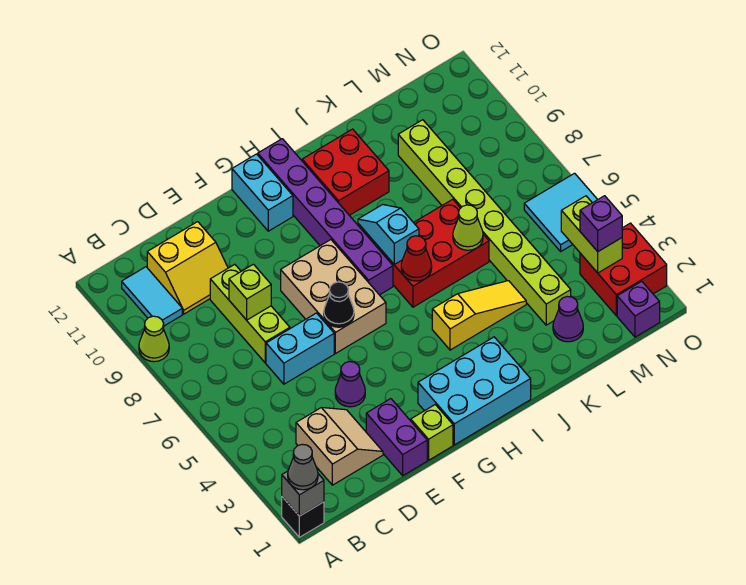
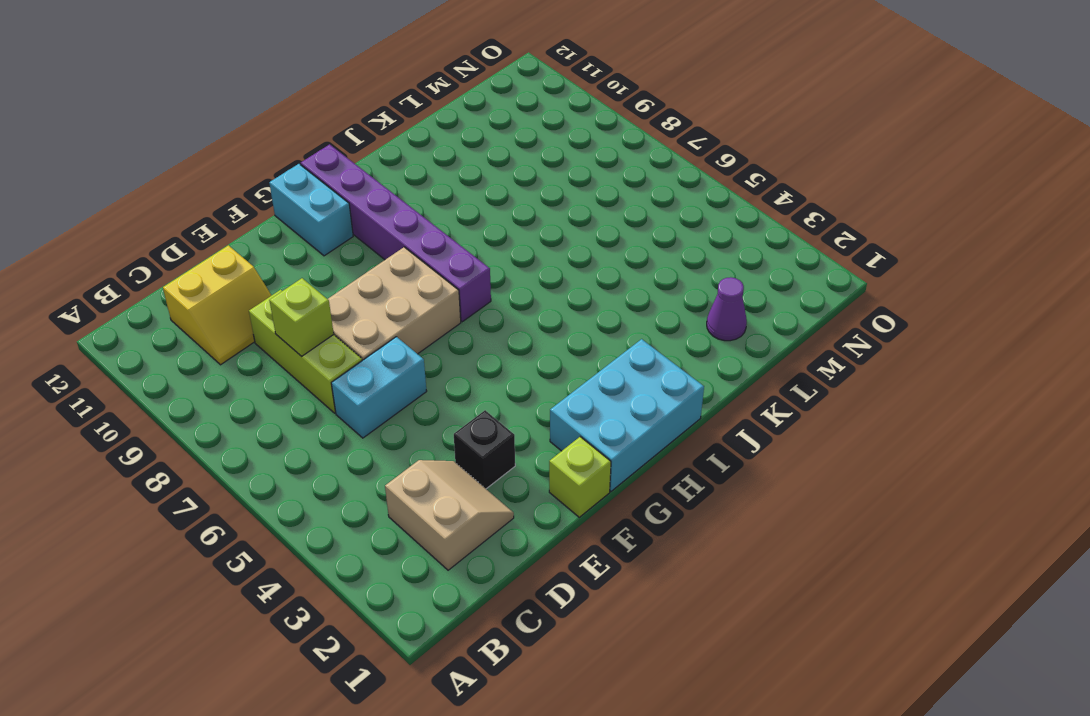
black brick E3 level 1 -> black brick A1 level 1
tan brick E7:G8 level 1 -> tan brick F6:G8 level 1
none -> lime cone A9 level 1
none -> cyan tile B10:B11 level 1
none -> purple brick E1:E2 level 1
none -> purple cone E4 level 1

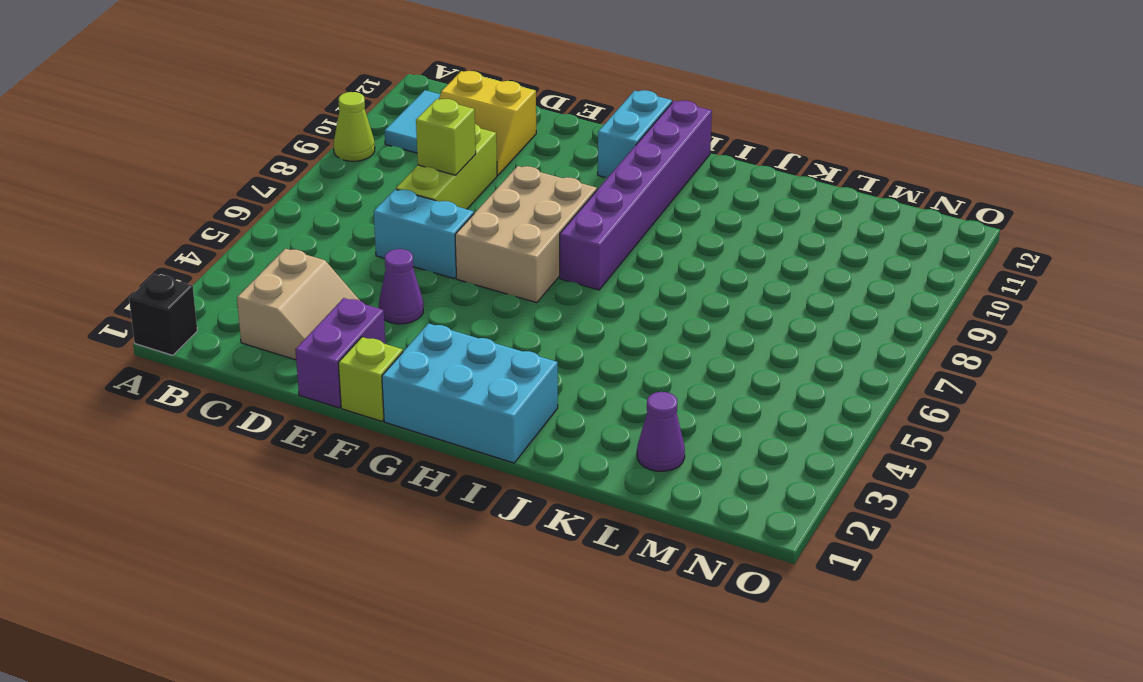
none -> yellow slope I4:K4 level 1 top I
none -> red brick I6:K7 level 1
none -> red brick I10:J11 level 1
none -> lime brick L3:L10 level 1

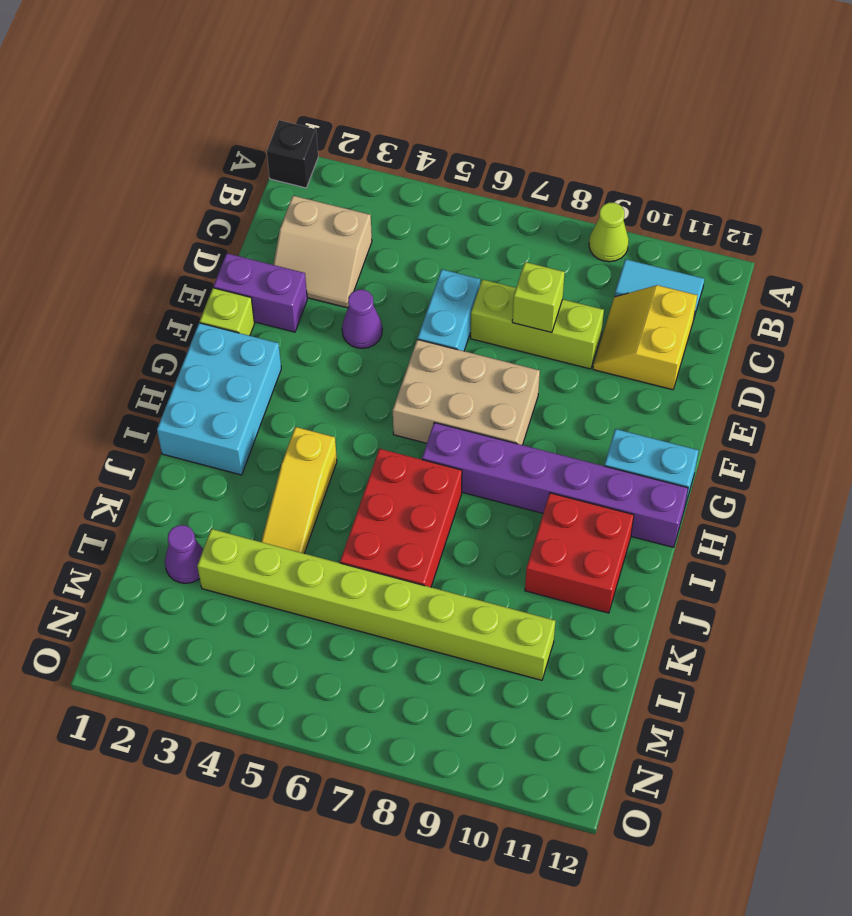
none -> purple brick N1 level 1
none -> red brick N2:O3 level 1
none -> cyan tile N5:O6 level 1
none -> grey brick A1 level 2

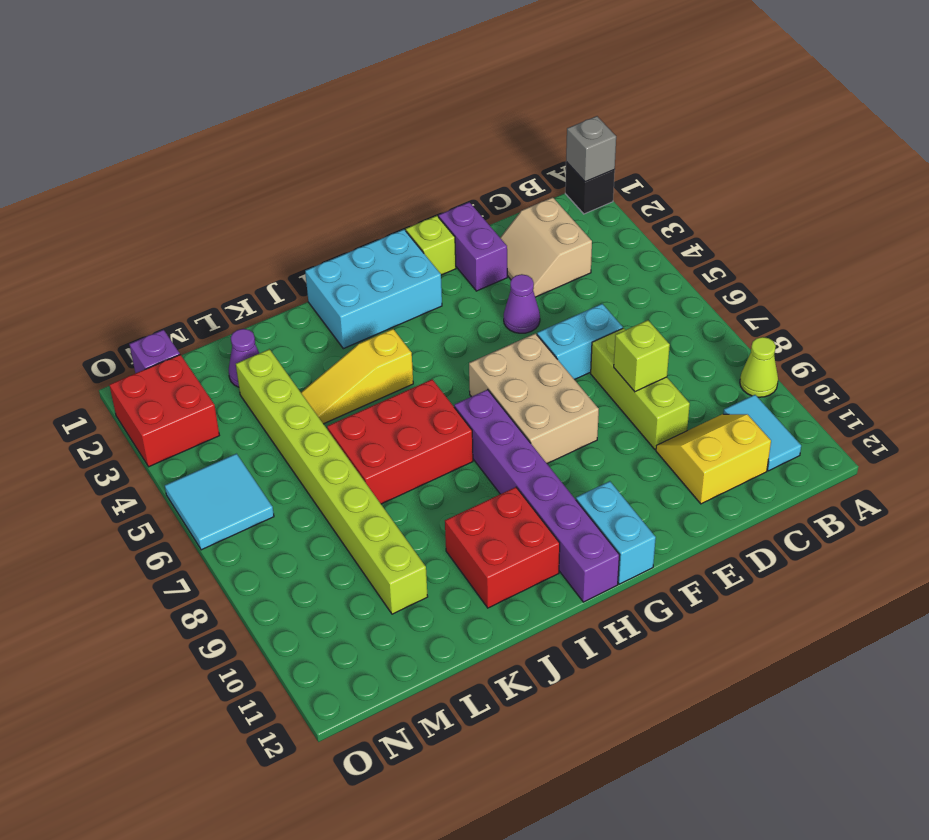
none -> black cone F6 level 2
none -> red cone I6 level 2
none -> cyan slope I7:I8 level 2 top 7
none -> lime cone K6 level 2

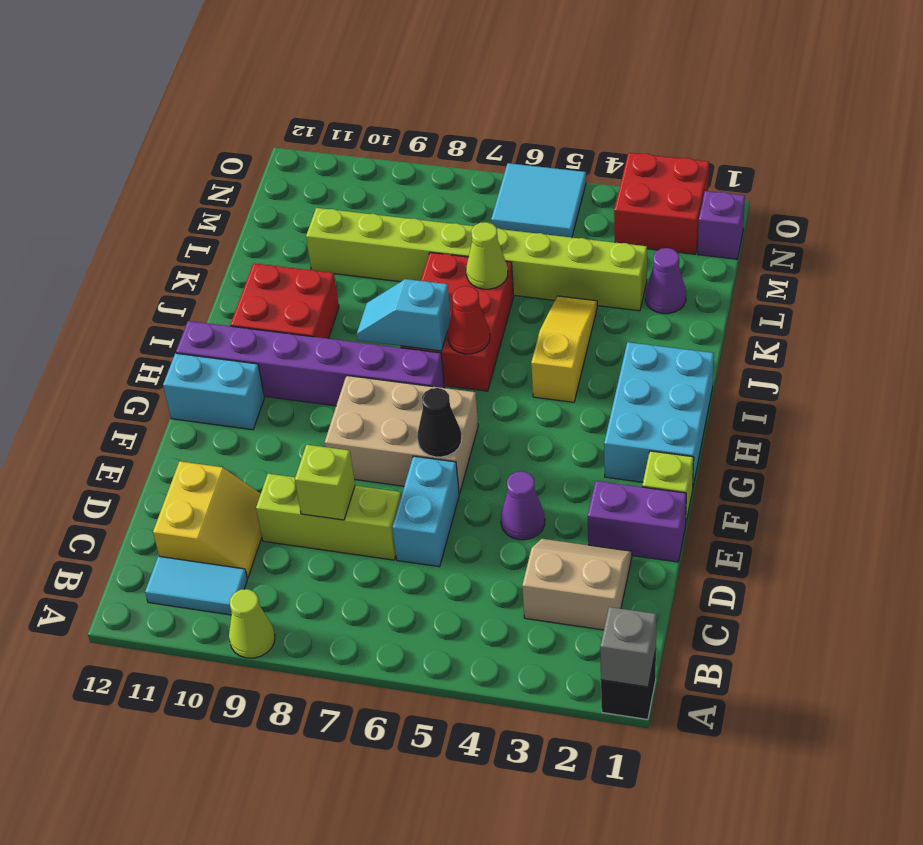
none -> lime brick N3:N4 level 2
none -> grey cone A1 level 3
none -> purple brick N3 level 3

